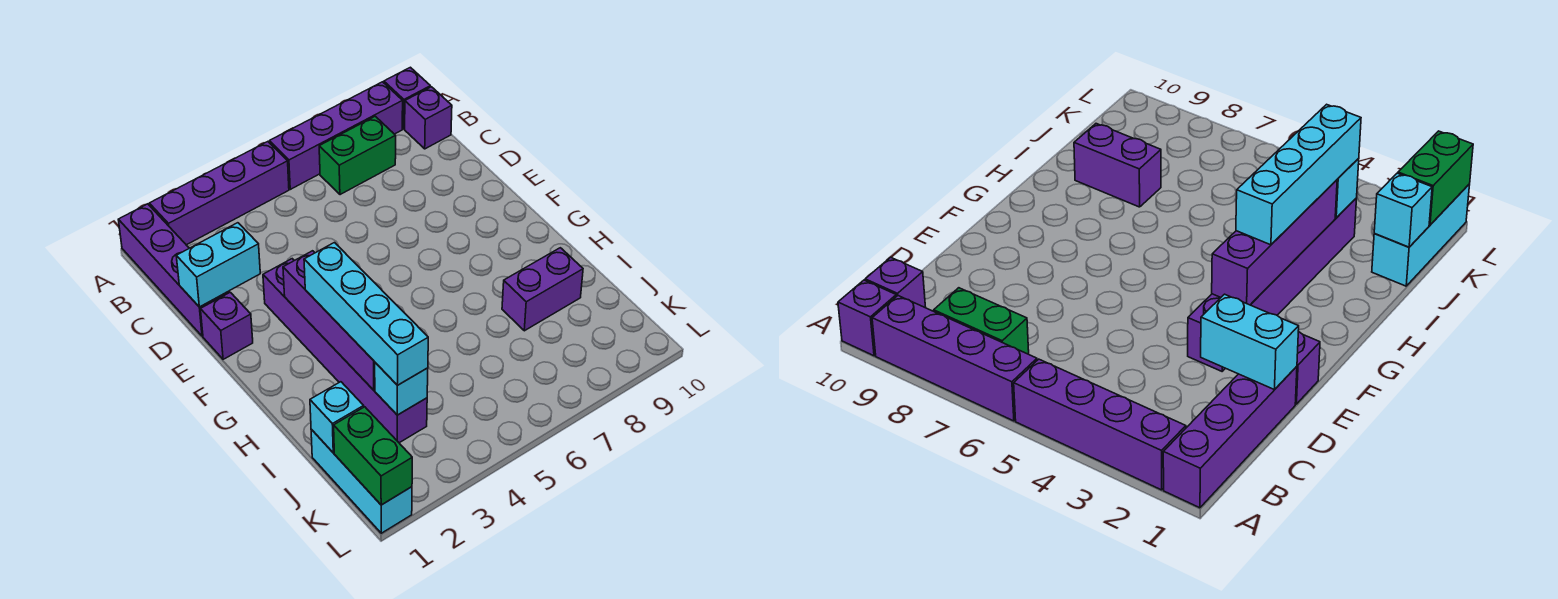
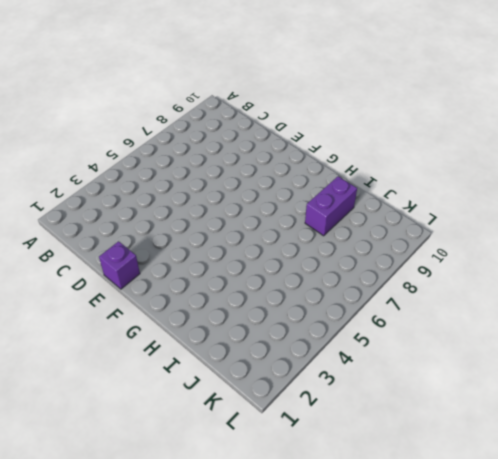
none -> purple brick A1:D1 level 1
none -> purple brick A2:A5 level 1
none -> purple brick A6:A9 level 1

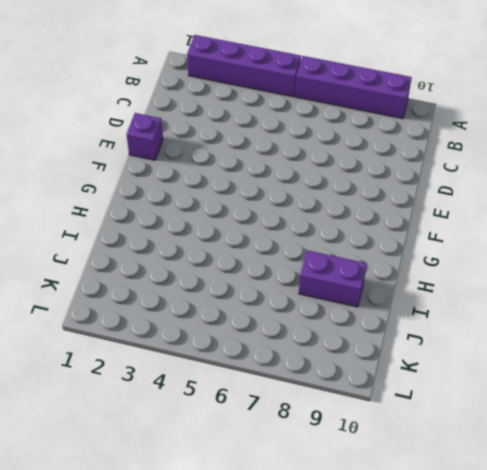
none -> purple brick A1:D1 level 1
none -> purple brick A10 level 1
none -> green brick B7:B8 level 1

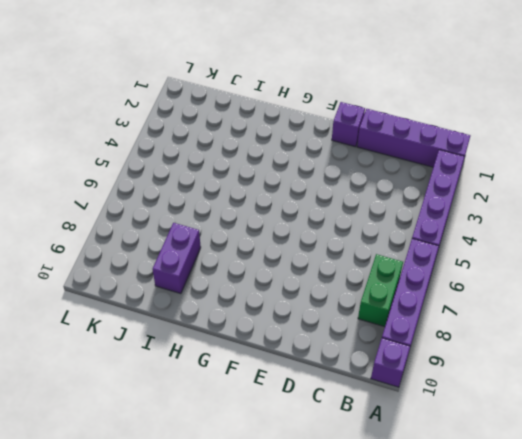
none -> purple brick B10 level 1
none -> purple brick E3:J3 level 1
none -> cyan brick J1:L1 level 1

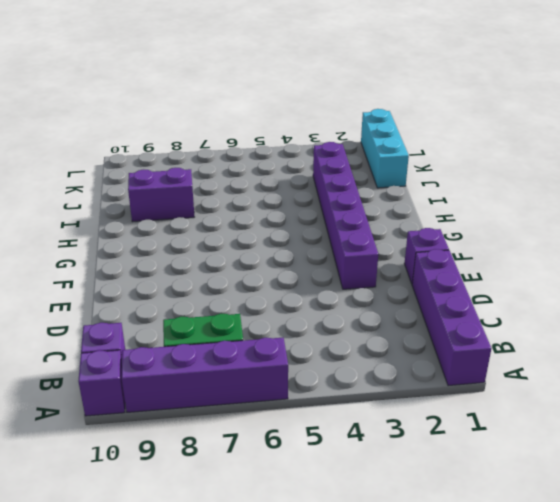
none -> purple brick A2:A5 level 1
none -> cyan brick D1:D2 level 2
none -> purple brick F3:I3 level 2

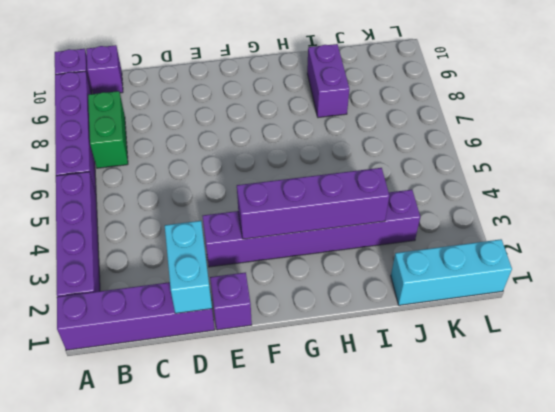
none -> cyan brick J1 level 2
none -> cyan brick J3 level 2
none -> green brick K1:L1 level 2

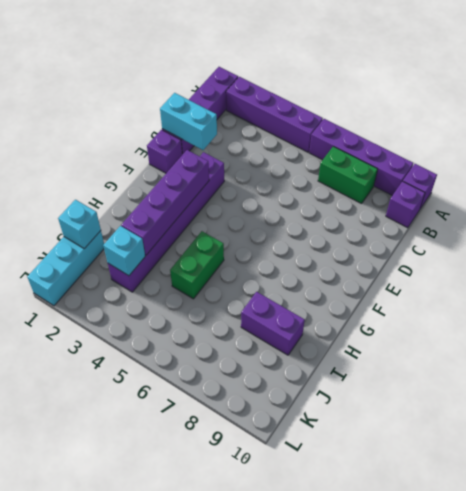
green brick H5:I5 level 1 -> green brick K1:L1 level 2
none -> cyan brick G3:J3 level 3

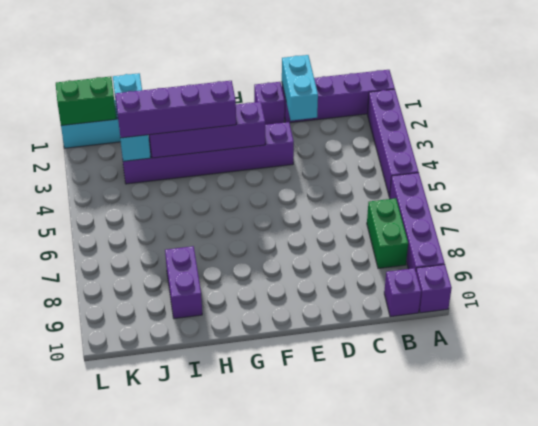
purple brick G3:J3 level 3 -> cyan brick G3:J3 level 3

